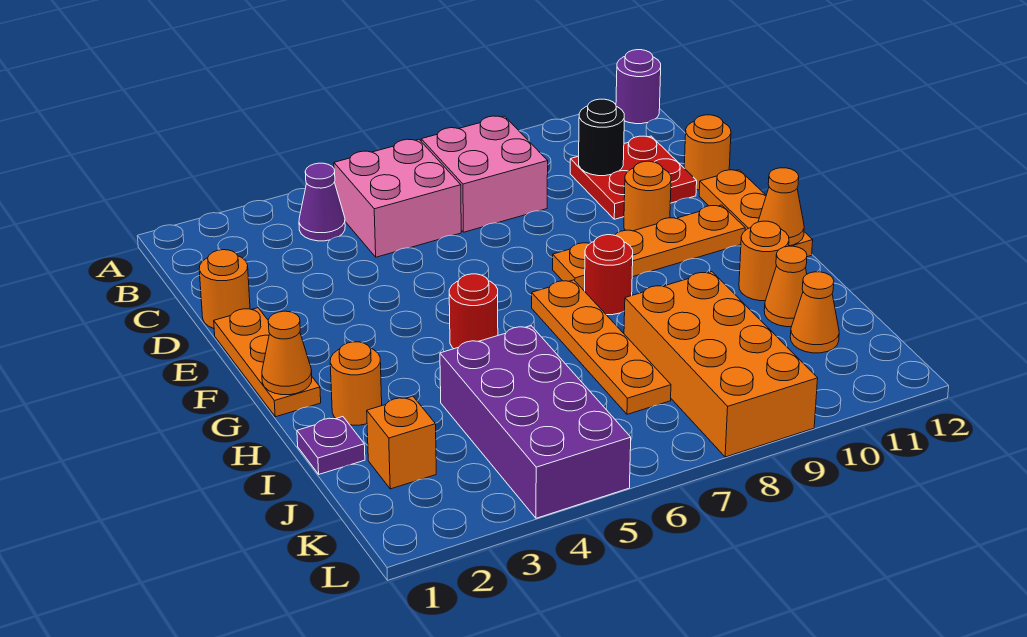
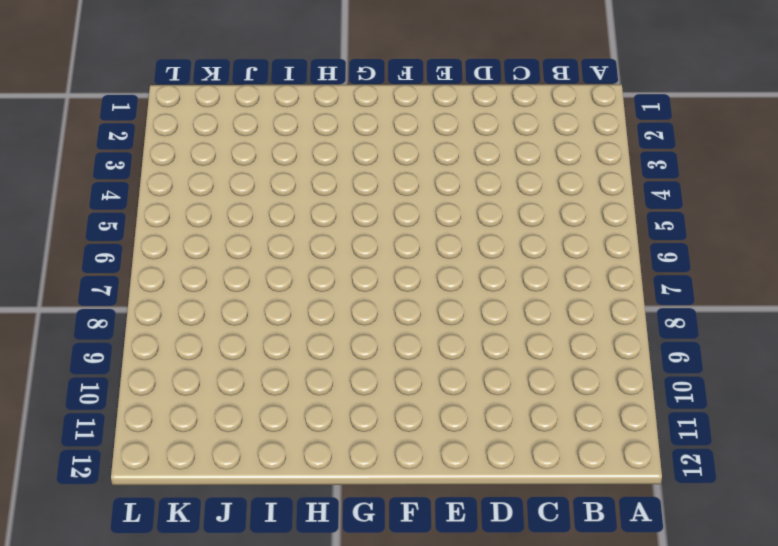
none -> purple round brick A12 level 1
none -> purple cone B4 level 1
none -> pink brick B5:C6 level 1

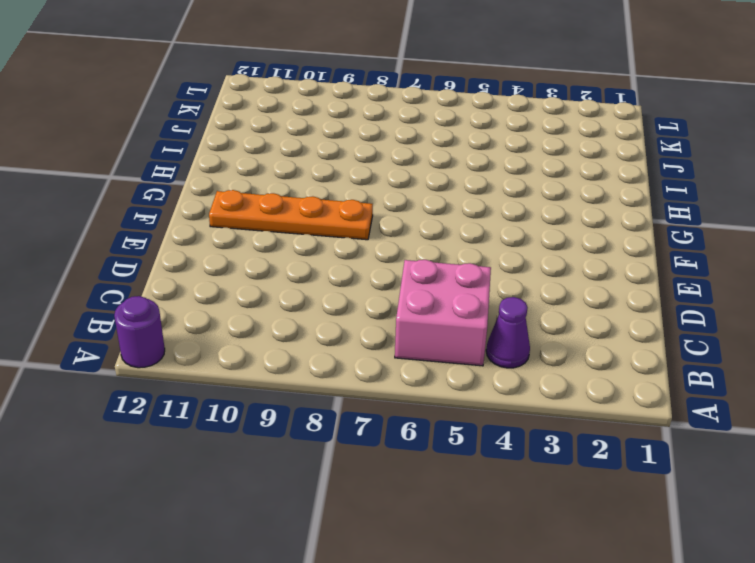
none -> pink brick B7:C8 level 1
none -> red plate C10:D11 level 1
none -> orange round brick D1 level 1

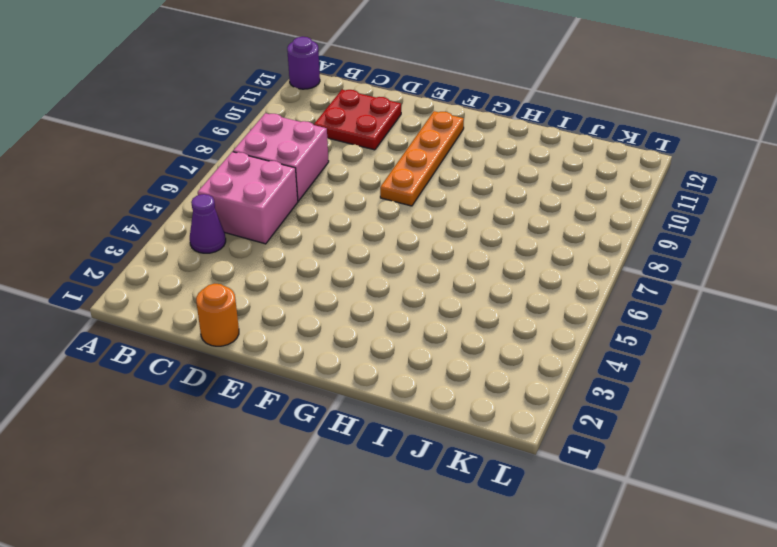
none -> orange round brick D12 level 1
none -> orange plate E1:G1 level 1
none -> orange round brick E10 level 1

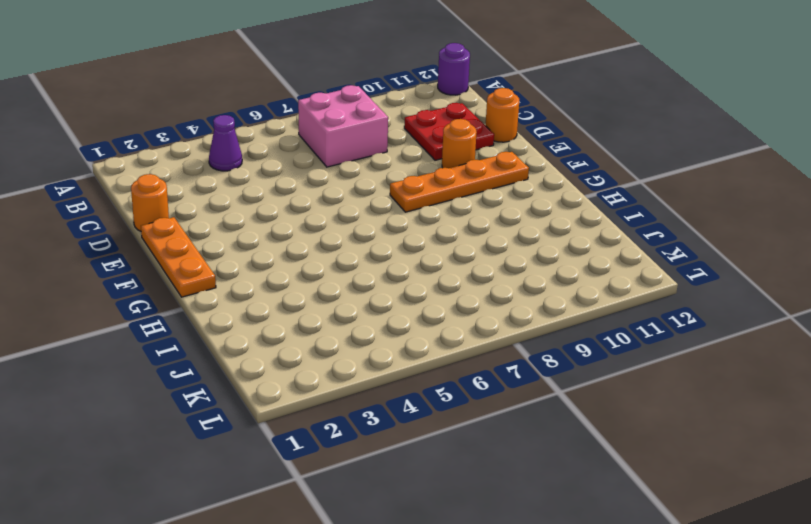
none -> pink brick B5:C6 level 1
none -> orange plate E12:G12 level 1
none -> red round brick G5 level 1

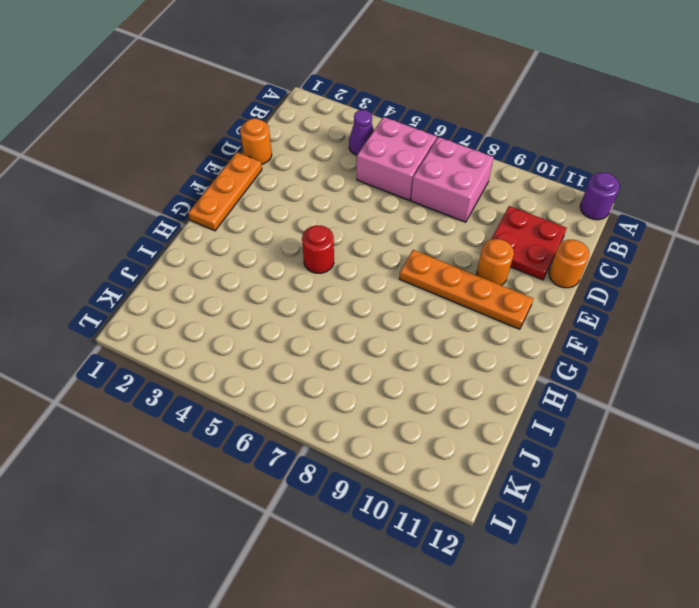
none -> orange plate E12:G12 level 1
none -> orange plate G7:J7 level 1
none -> red round brick G8 level 1

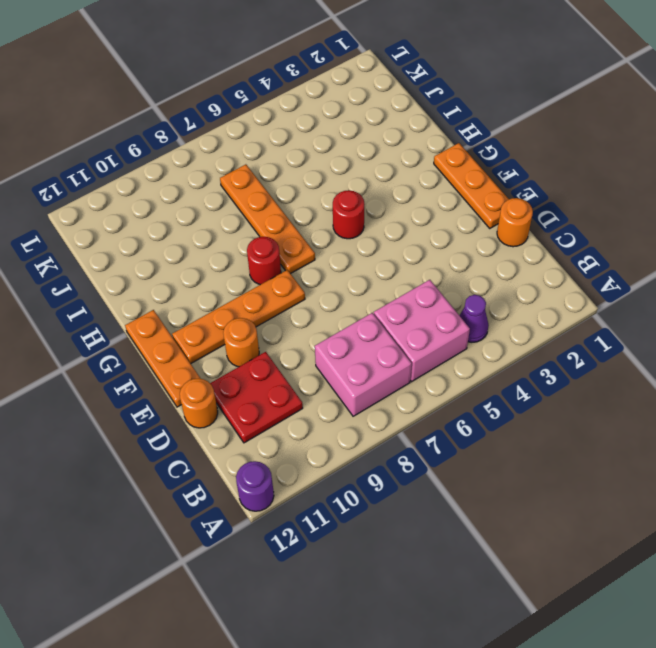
none -> orange round brick H2 level 1
none -> orange round brick H11 level 1
none -> purple plate I1 level 1

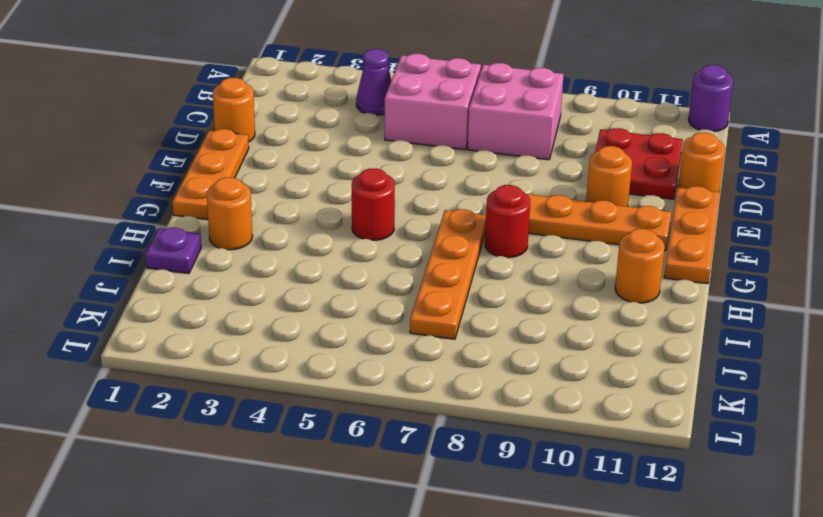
none -> purple brick I4:L5 level 1
none -> orange brick I8:L9 level 1
none -> orange cone I11 level 1

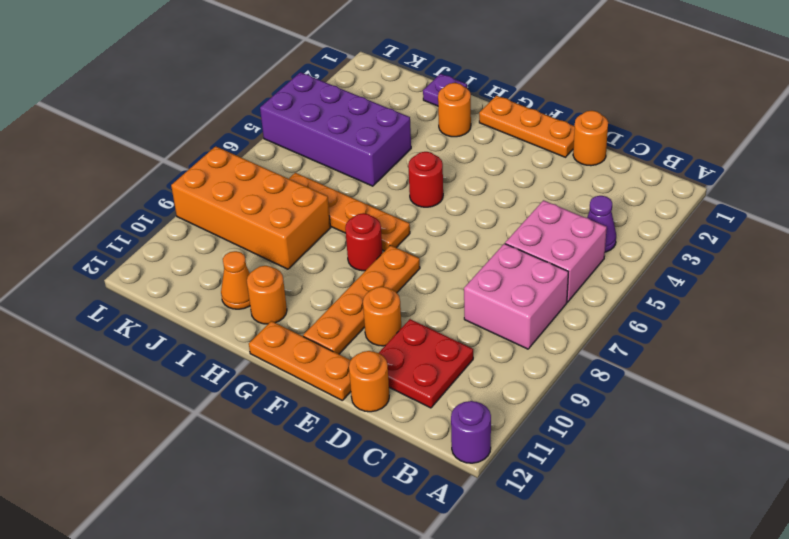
none -> orange brick J2 level 1
none -> orange cone J11 level 1
none -> black round brick C10 level 2

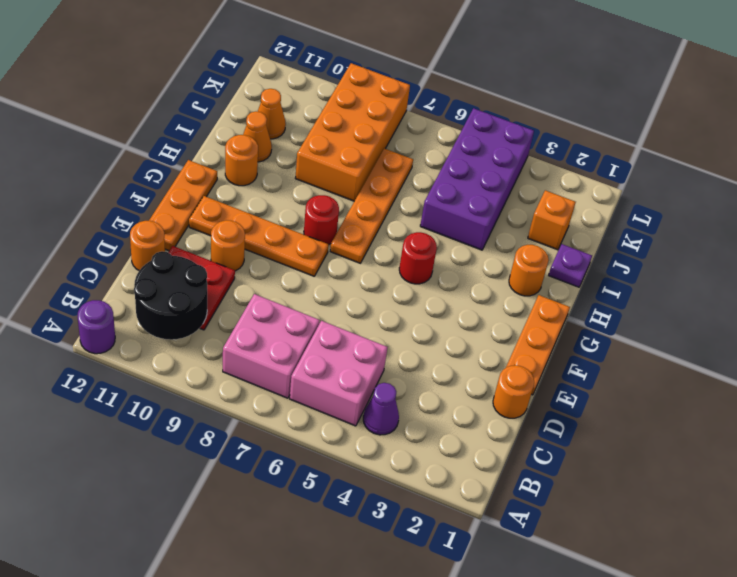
black round brick B10:C11 level 2 -> black round brick C10 level 2
none -> orange cone G1 level 2
none -> orange cone G12 level 2

